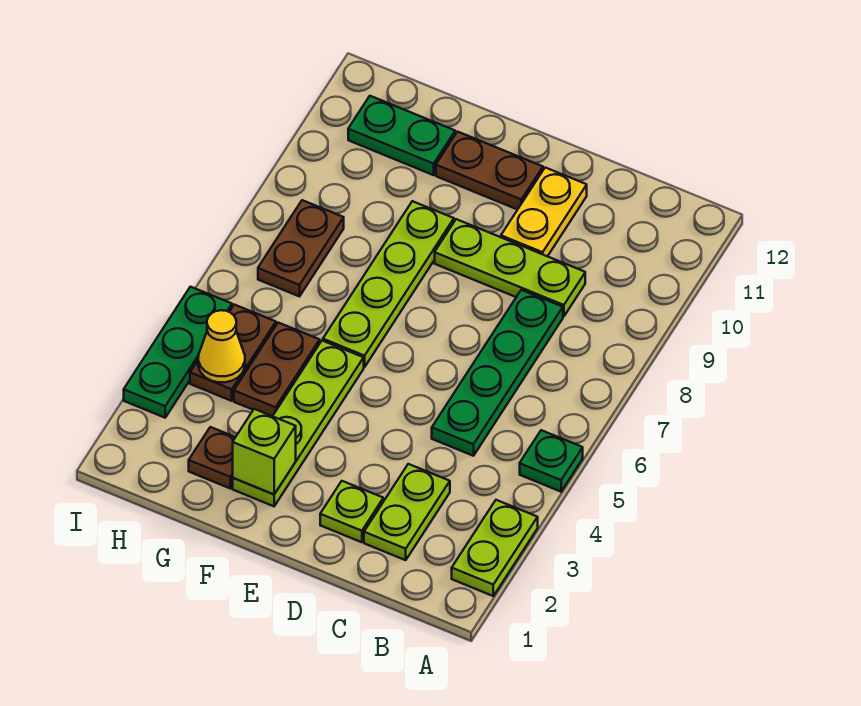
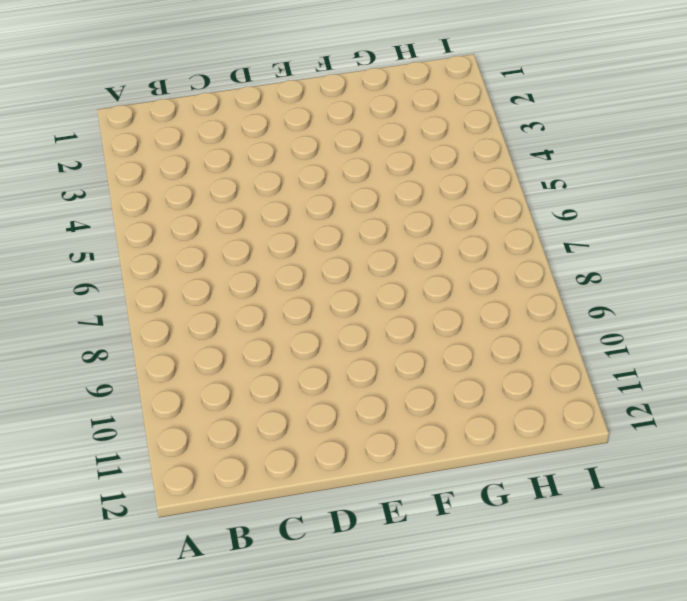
none -> lime plate A2:A3 level 1
none -> green plate A5 level 1
none -> lime plate C2:C3 level 1

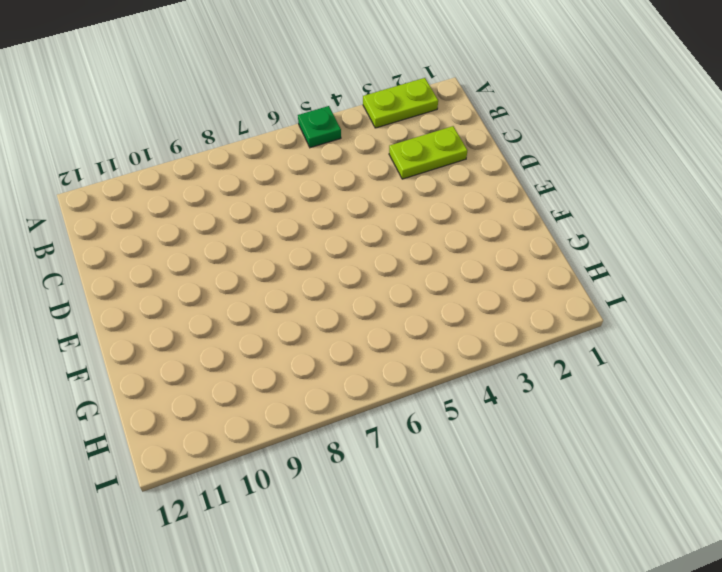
none -> green plate C5:C8 level 1
none -> lime plate C9:E9 level 1
none -> lime plate D2 level 1

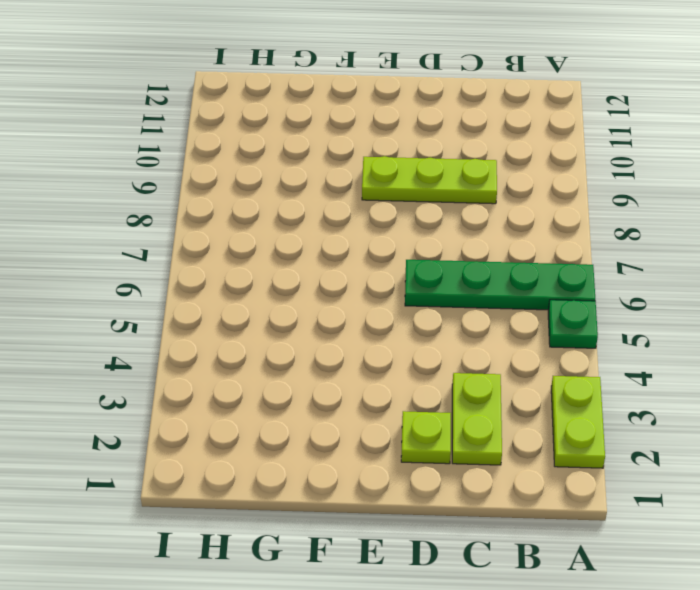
green plate A6:D6 level 1 -> green plate C5:C8 level 1
none -> yellow plate D10:D11 level 1
none -> brown plate E11:F11 level 1
none -> lime plate F2:F5 level 1

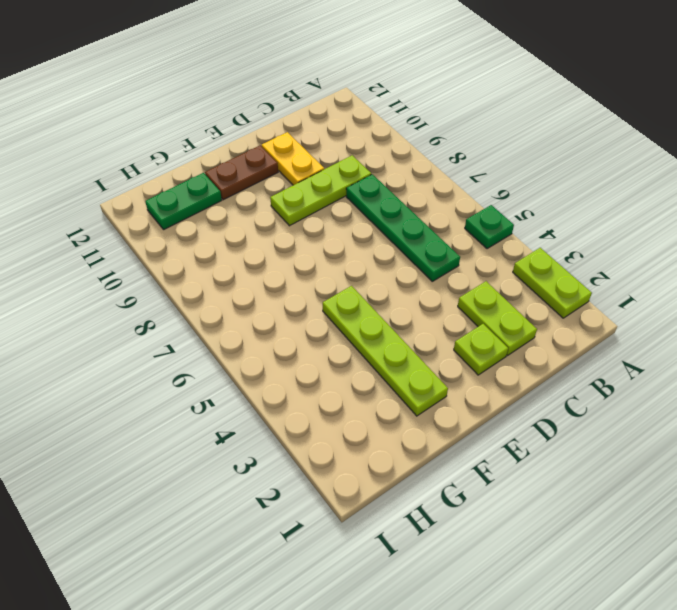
none -> lime plate F6:F9 level 1
none -> brown plate G2 level 1
none -> brown plate G4:G5 level 1

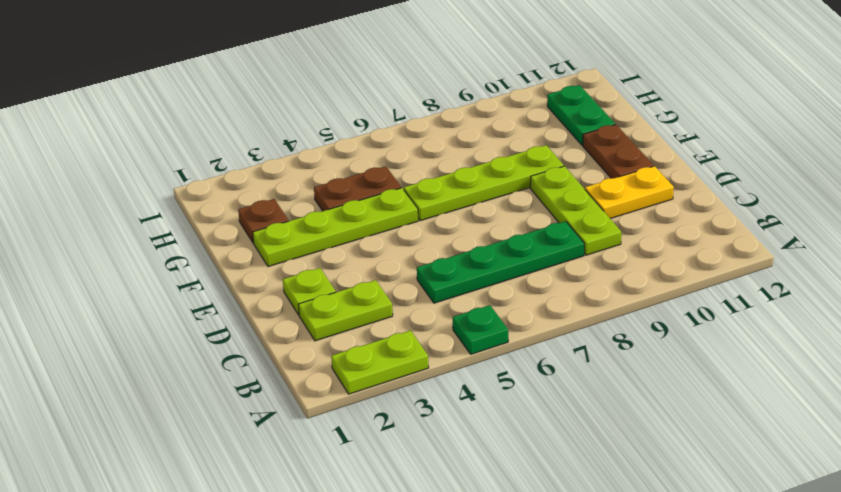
none -> brown plate H4:H5 level 1
none -> brown plate H7:H8 level 1
none -> green plate I3:I5 level 1

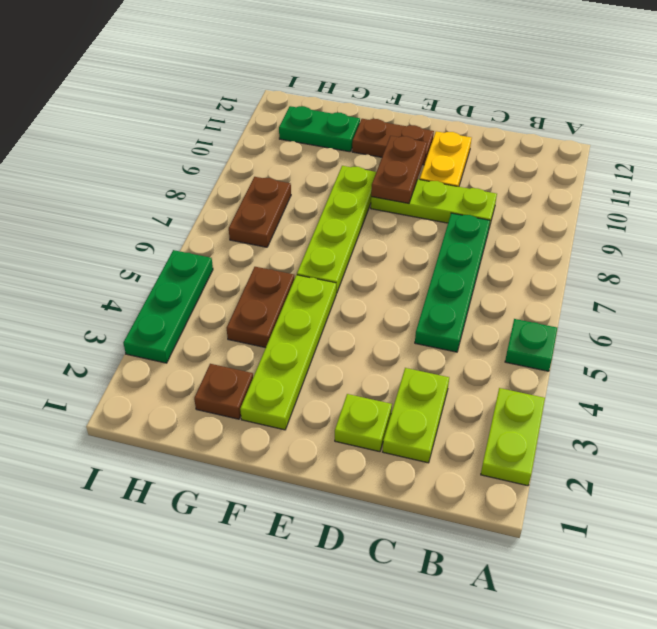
brown plate E9:E10 level 2 -> brown plate H4:H5 level 1
none -> lime brick F2 level 2
none -> yellow cone H4 level 2

